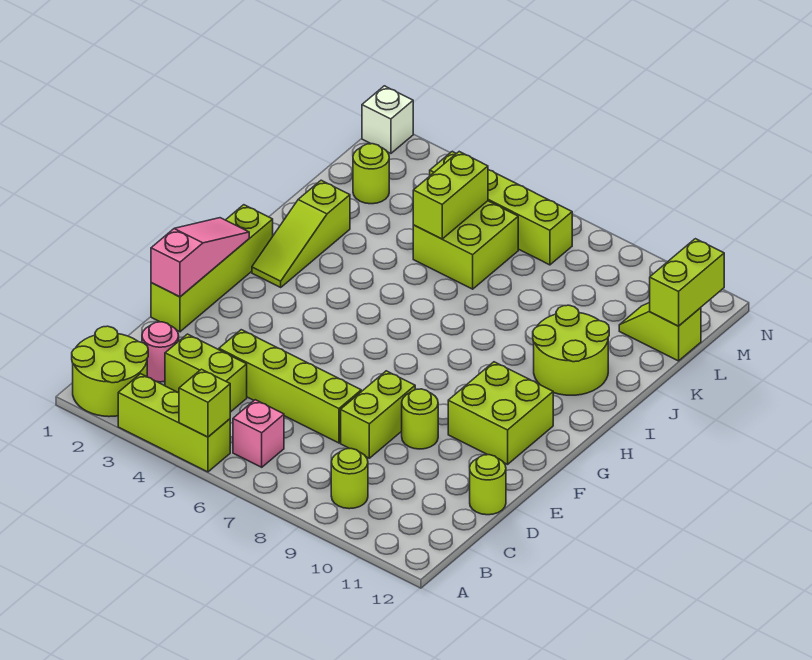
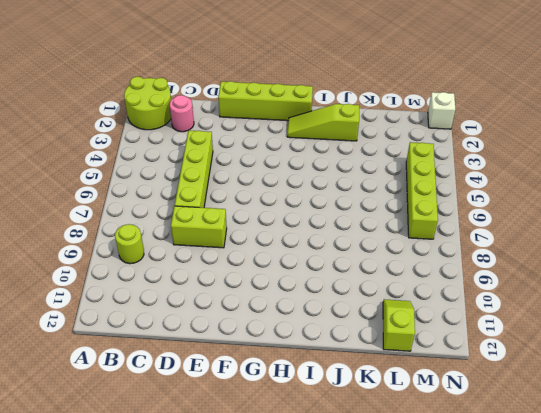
none -> lime brick A3:A5 level 1
none -> pink brick B6 level 1
none -> lime brick C3:C4 level 1

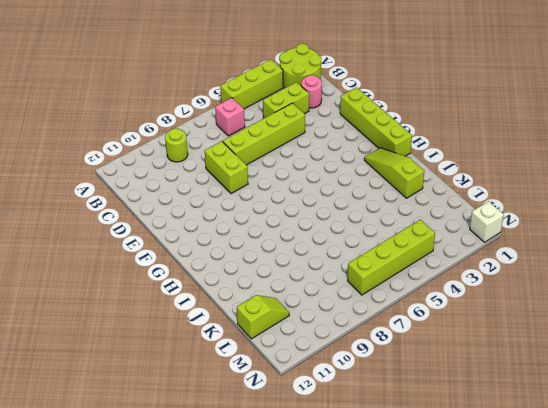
none -> lime round brick D12 level 1
none -> lime round brick E9 level 1
none -> lime brick F10:G11 level 1

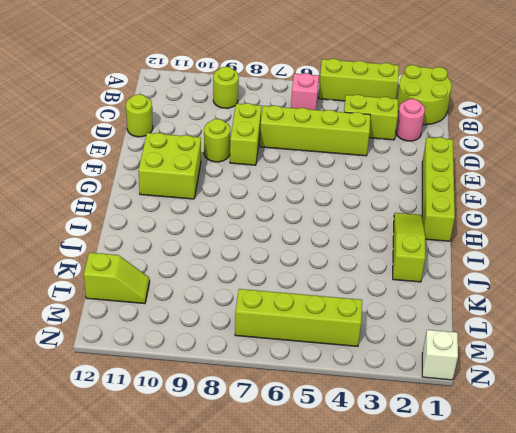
none -> lime round brick I10:J11 level 1
none -> lime brick K5:L6 level 1
none -> lime round brick L2 level 1

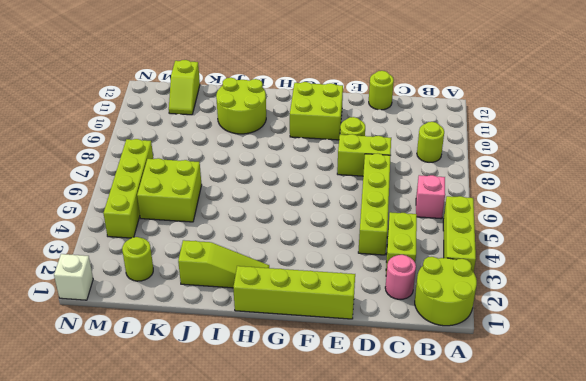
none -> lime brick A5 level 2
none -> pink slope E1:G1 level 2 top E
none -> lime brick K5:L5 level 2

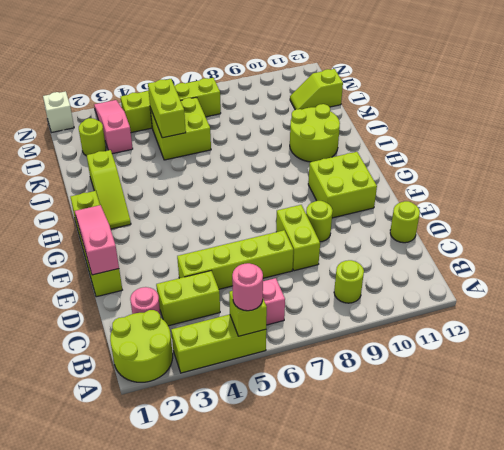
pink round brick A5 level 3 -> none
pink slope L3:N3 level 1 top L -> none
none -> lime brick L12:M12 level 2

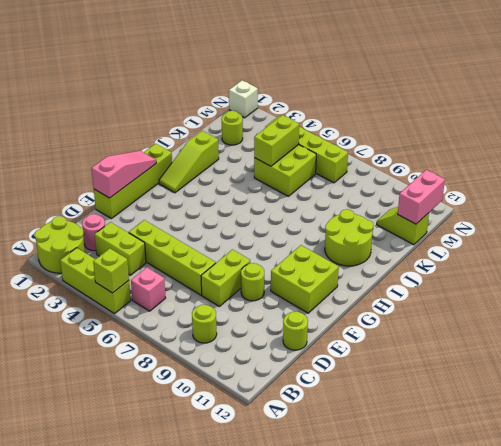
pink brick L12:M12 level 2 -> lime brick L12:M12 level 2

